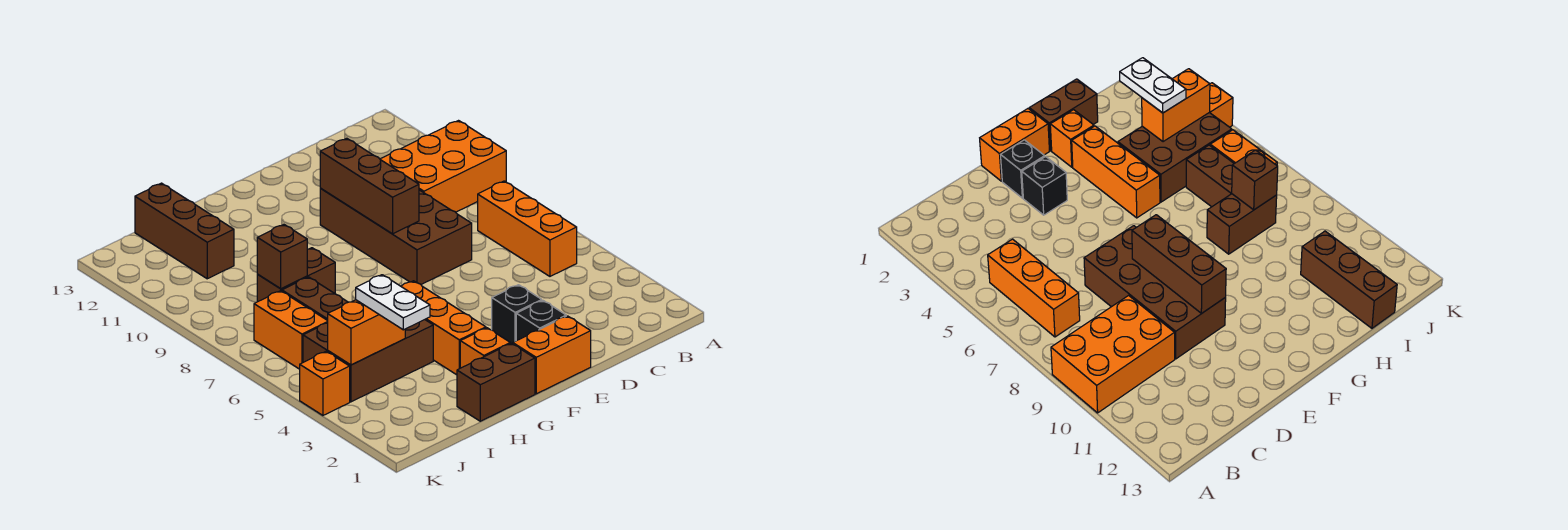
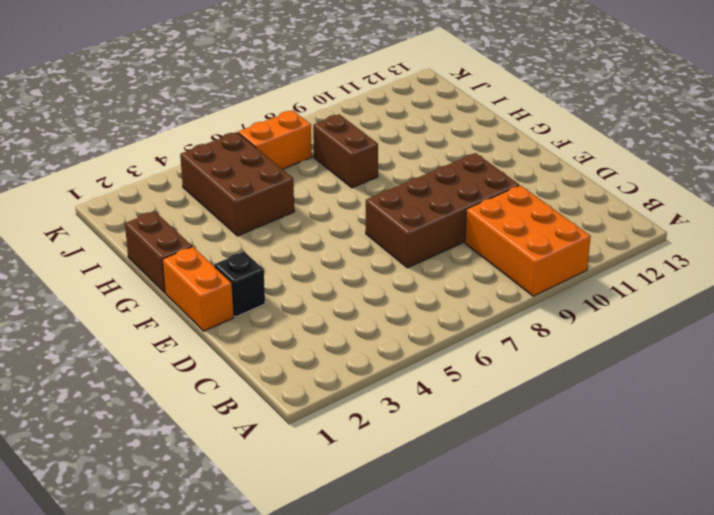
none -> orange brick B5:B7 level 1
none -> black brick E3 level 1
none -> orange brick G2 level 1

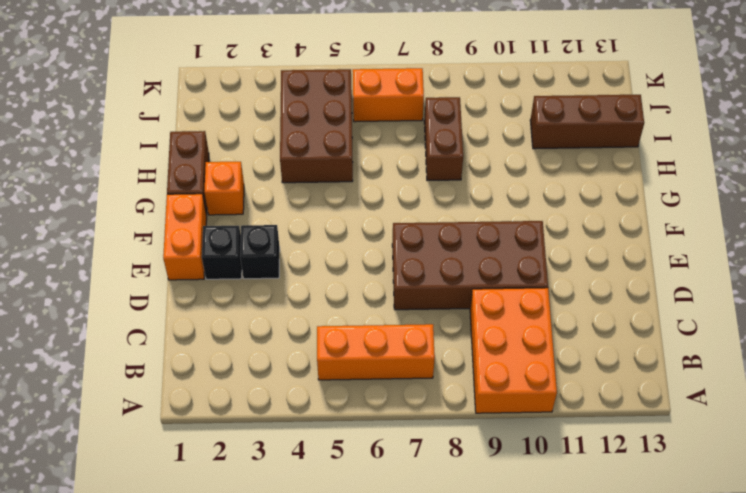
none -> orange brick G3:G5 level 1
none -> brown brick I6:I7 level 1
none -> orange brick K4 level 1

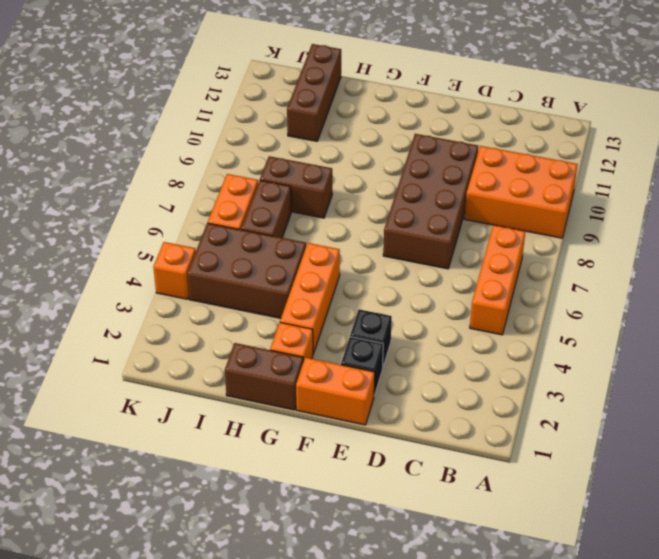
none -> brown brick E8:E10 level 2
none -> orange brick I4:J4 level 2
none -> brown brick I8 level 2

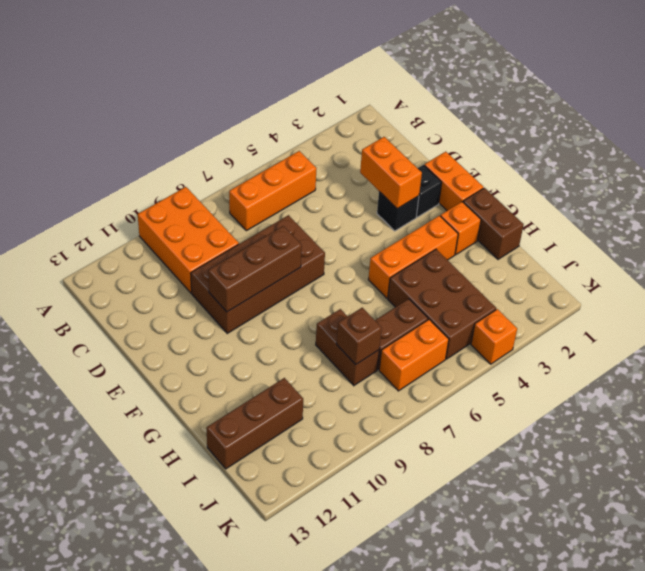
orange brick D3:E3 level 2 -> orange brick I4:J4 level 2
none -> white plate I3:I4 level 3

